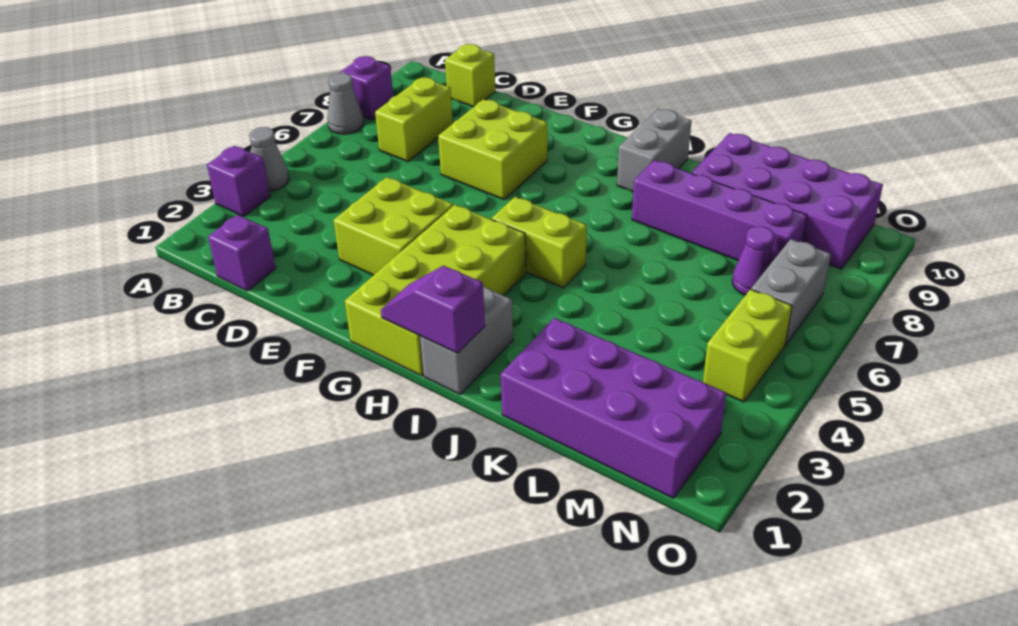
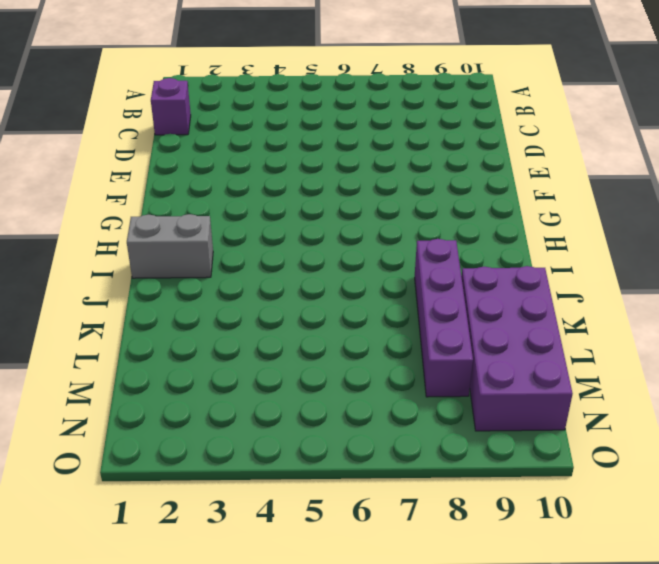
none -> purple brick A3 level 1
none -> grey cone A4 level 1
none -> grey cone A7 level 1

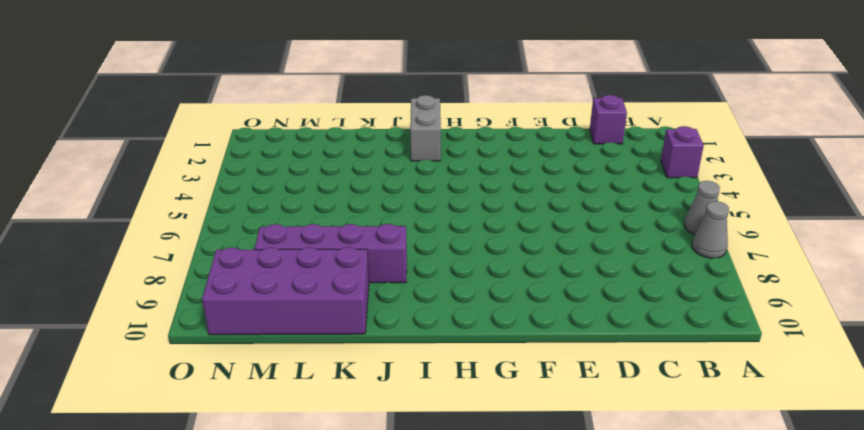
grey cone A6 level 1 -> grey cone A4 level 1
none -> purple brick A8 level 1
none -> lime brick C7:C8 level 1
none -> lime brick C10 level 1

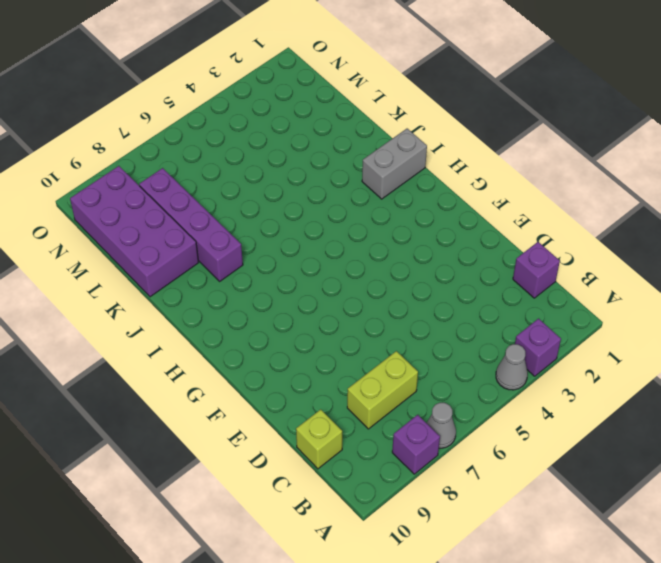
none -> lime brick E3:F4 level 1
none -> lime brick E7:F8 level 1
none -> lime brick G1:H4 level 1

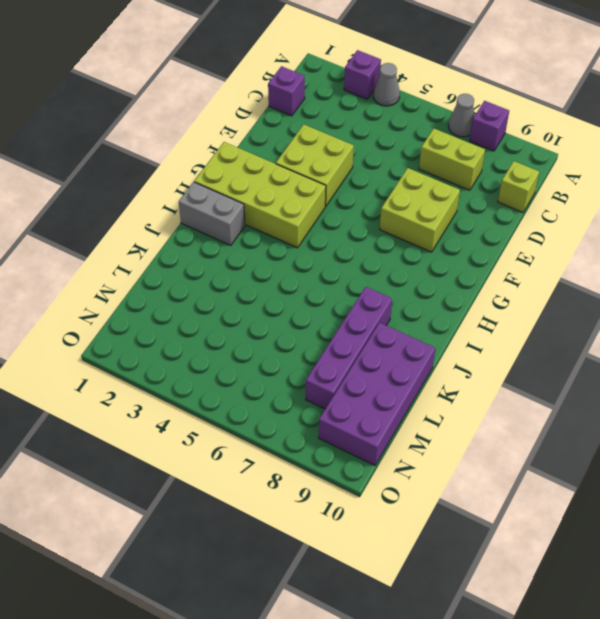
none -> lime brick H5:I5 level 1
none -> grey brick I9:I10 level 1
none -> purple brick K1:N2 level 1

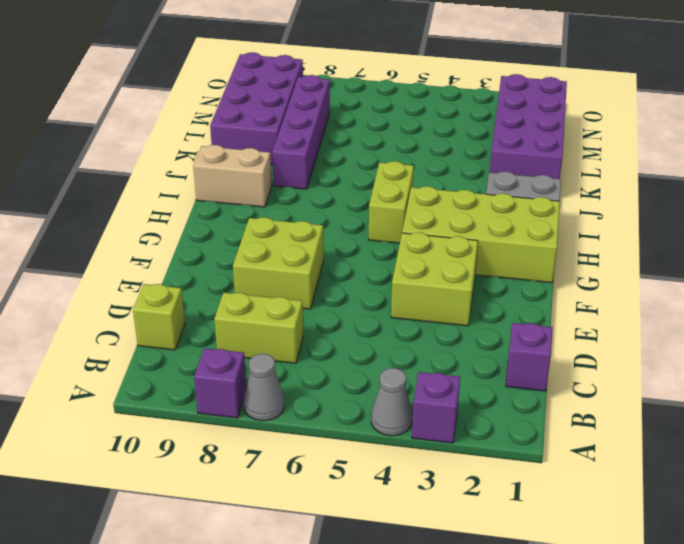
tan brick I9:I10 level 1 -> grey brick I9:I10 level 1
none -> purple cone M7 level 1
none -> lime brick N4:N5 level 1
none -> grey brick N6:N7 level 1

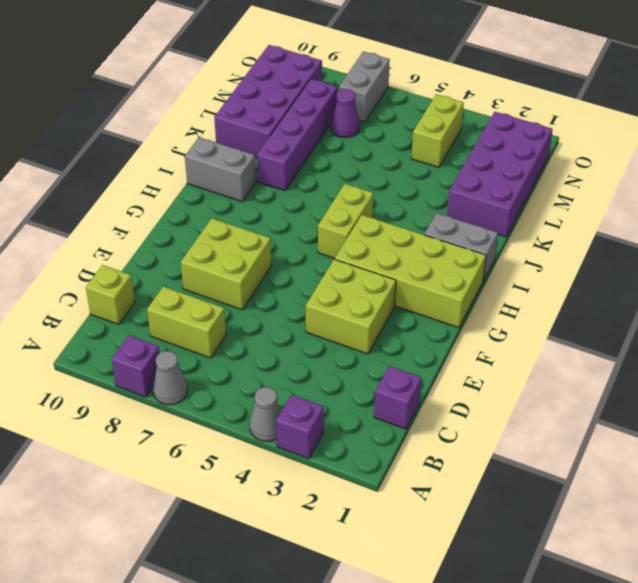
lime brick M4:N4 level 1 -> lime brick N4:N5 level 1
grey brick N7:O7 level 1 -> grey brick N6:N7 level 1
none -> purple slope H1:I1 level 2 top I

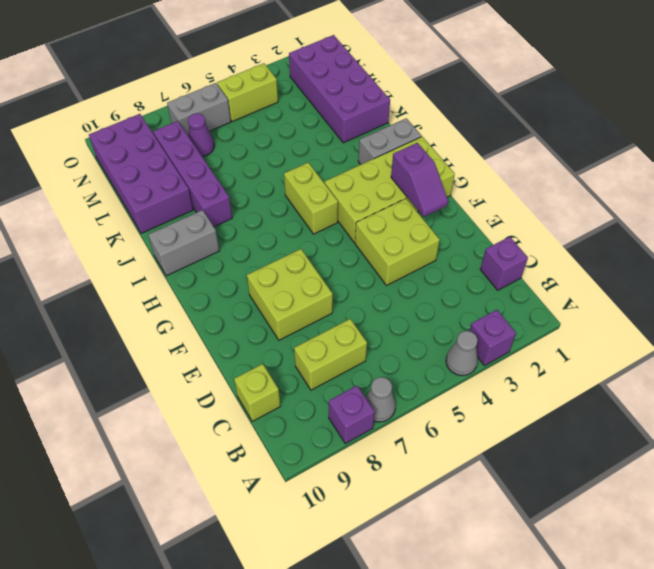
purple slope F2:G2 level 2 top G -> purple slope H1:I1 level 2 top I

